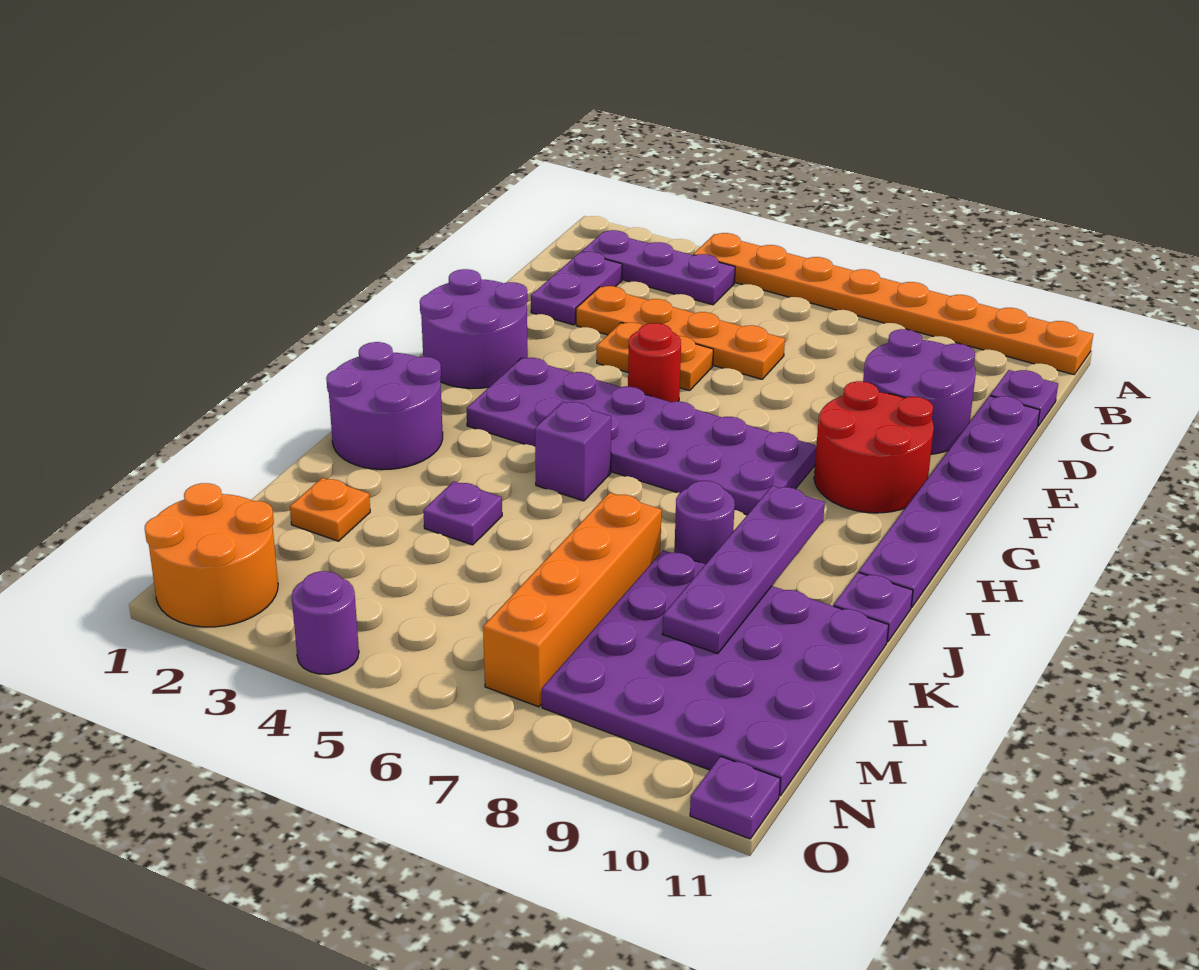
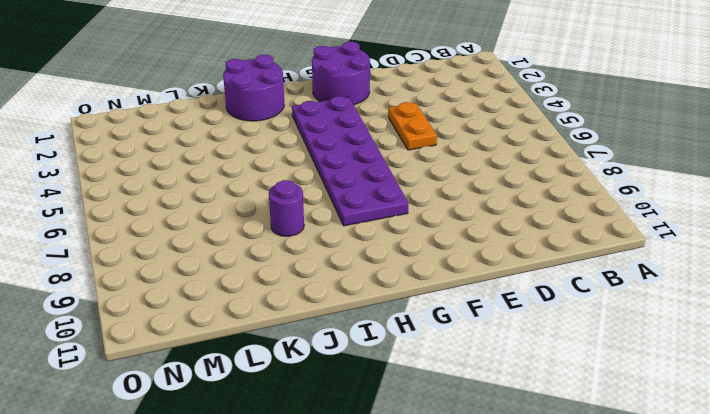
none -> orange plate A4:A11 level 1
none -> purple plate B2:B4 level 1
none -> purple plate C2:D2 level 1

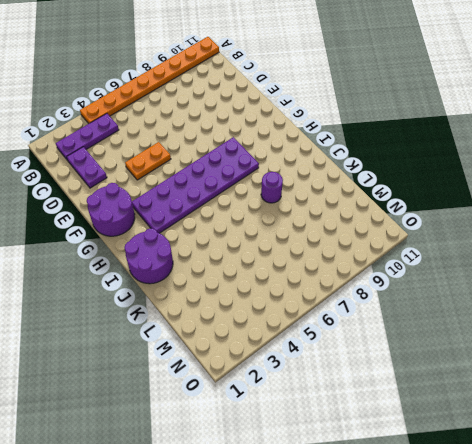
none -> purple plate C11 level 1
none -> orange plate D3:D6 level 1
none -> purple round brick D9:E10 level 1

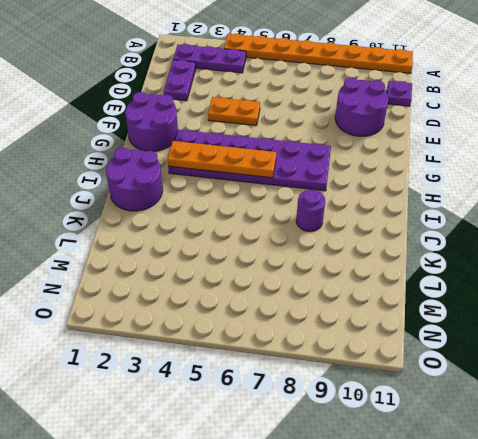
orange plate H3:H6 level 2 -> orange plate D3:D6 level 1
none -> purple plate D11:I11 level 1
none -> red round brick F5 level 1
none -> red round brick F9:G10 level 1

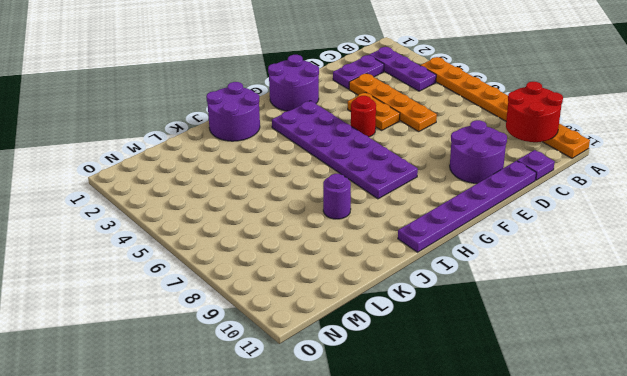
red round brick A9:B10 level 2 -> red round brick F9:G10 level 1
none -> purple brick I5 level 1
none -> purple plate J11 level 1
none -> purple plate K4 level 1

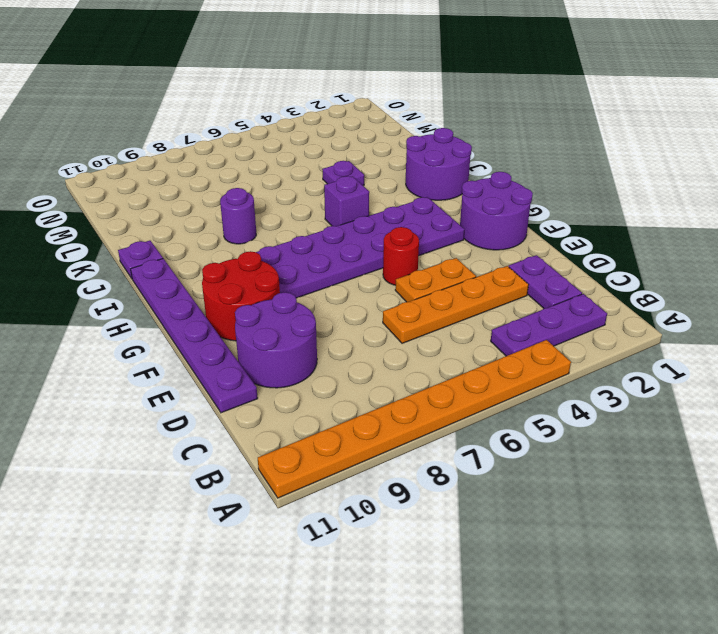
none -> purple plate C11 level 1
none -> orange brick K7:N7 level 1
none -> purple plate K8:N11 level 1

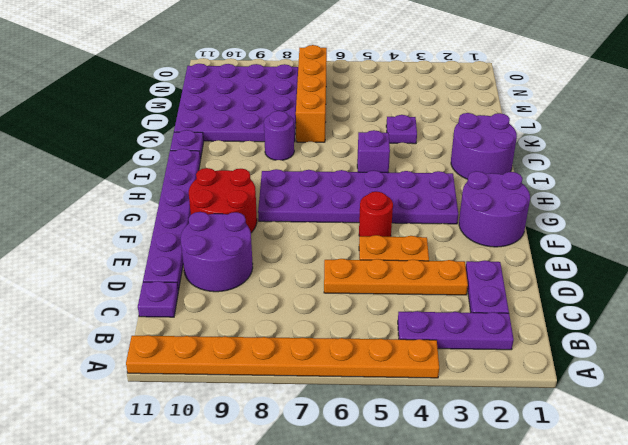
none -> orange plate L2 level 1
none -> orange round brick N1:O2 level 1
none -> purple round brick O4 level 1

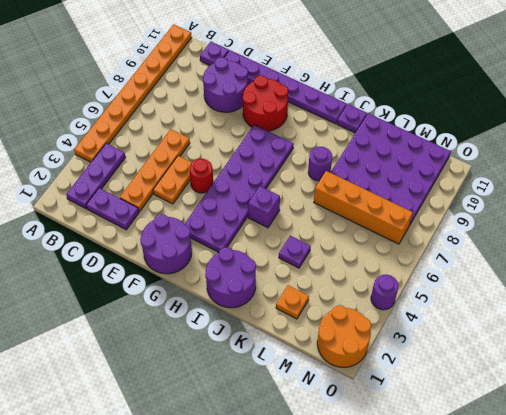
none -> purple plate O11 level 1
none -> purple plate I9:L9 level 2

